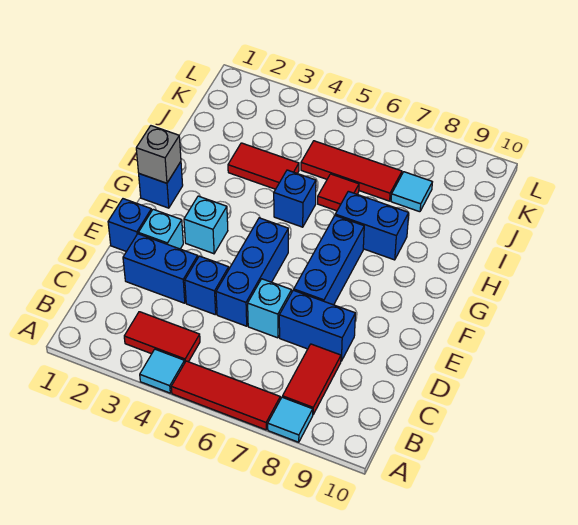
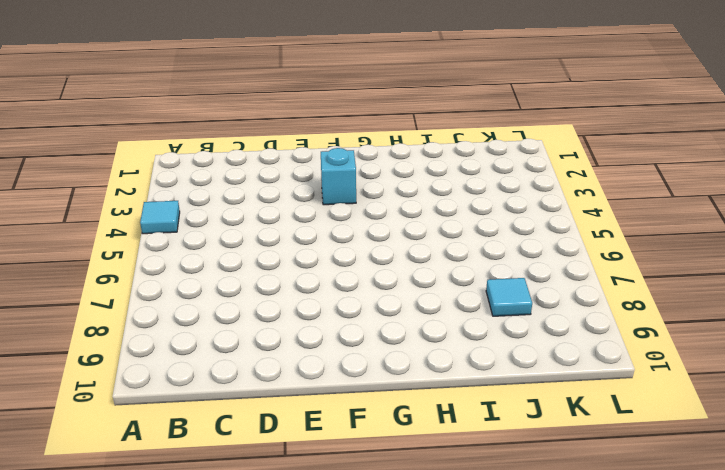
none -> red tile A5:A7 level 1
none -> cyan tile A8 level 1
none -> red tile B3:B4 level 1

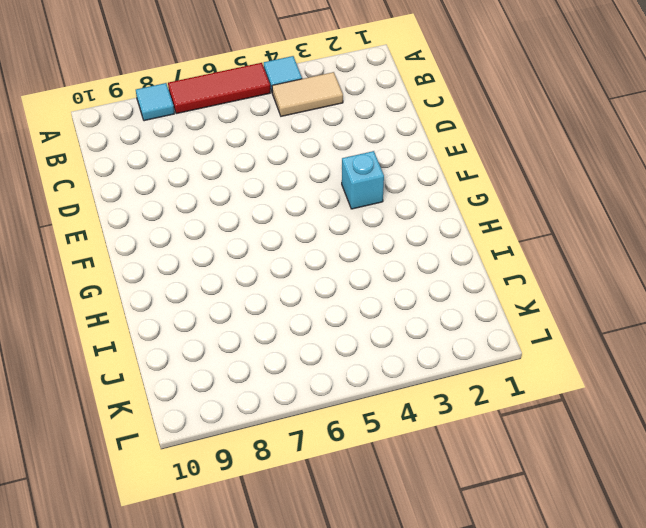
tan tile B3:B4 level 1 -> red tile B3:B4 level 1
none -> red tile B8:C8 level 1
none -> blue brick D2:D3 level 1
none -> blue brick D4 level 1

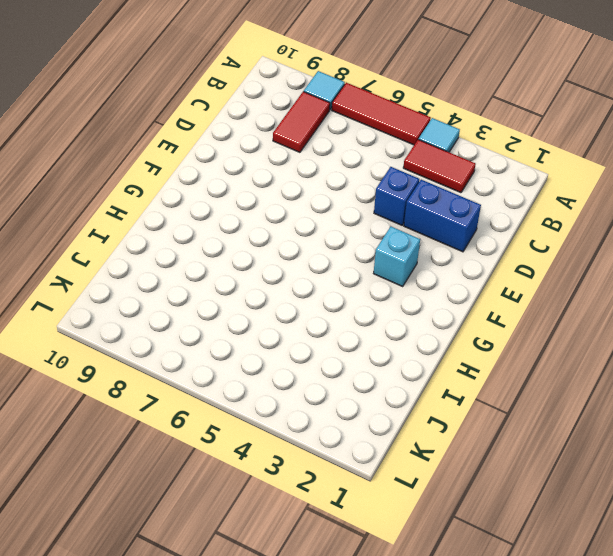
none -> blue brick D5:F5 level 1
none -> cyan brick D6 level 1
none -> blue brick D7:D8 level 1

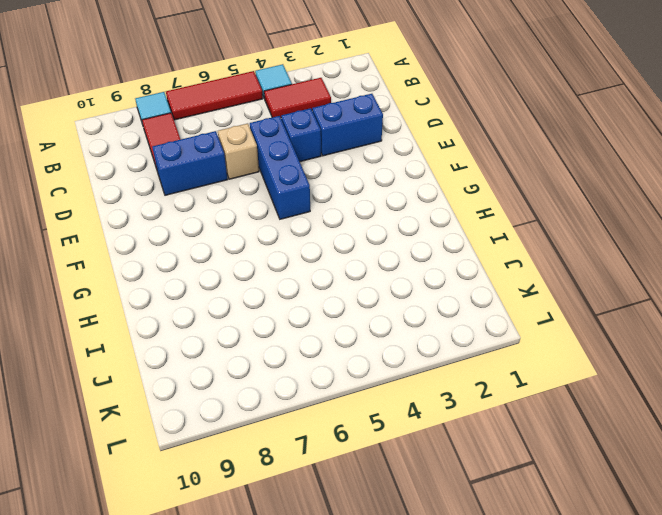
tan brick D6 level 1 -> cyan brick D6 level 1
none -> blue brick E1 level 1
none -> cyan brick E2 level 1
none -> blue brick E7:G7 level 1

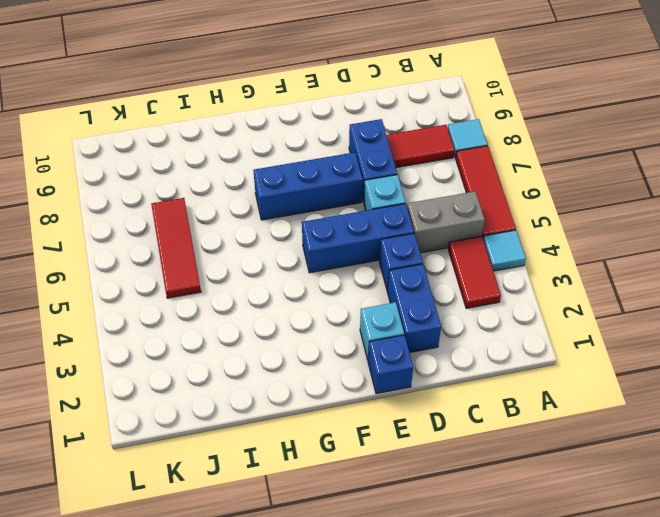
grey brick B5:C5 level 1 -> none
none -> cyan brick F3 level 1
none -> blue brick G1 level 1
none -> blue brick H5 level 1

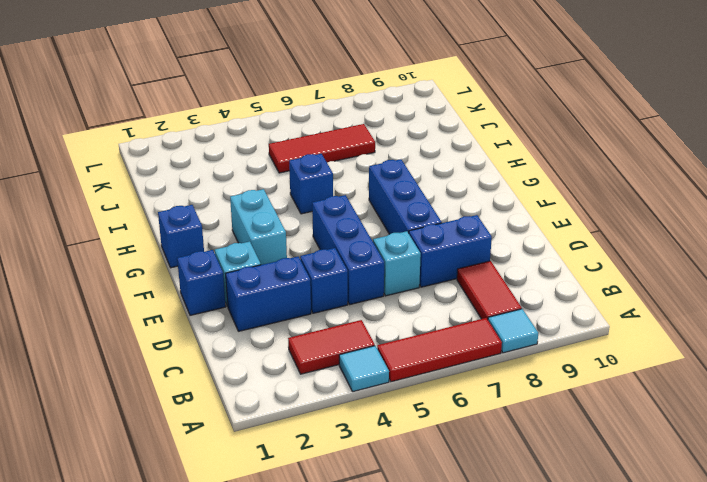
cyan brick F3:G3 level 1 -> cyan brick F3 level 1
none -> blue brick H7:H8 level 1
none -> red tile I3:I4 level 1
none -> red tile I6 level 1

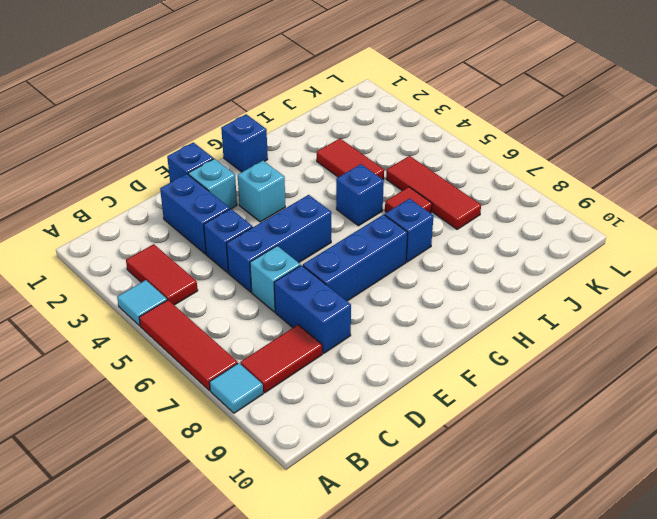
blue brick H7 level 1 -> blue brick H7:H8 level 1
none -> cyan tile J8 level 1
none -> grey brick G1 level 2

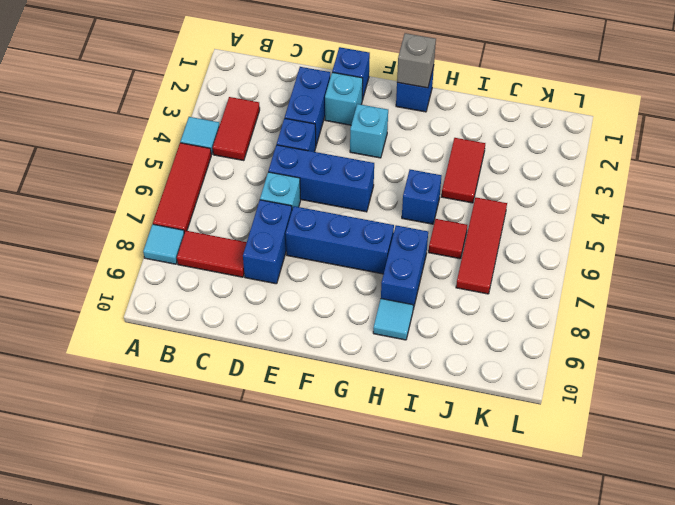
cyan tile H9 level 1 -> cyan tile J8 level 1

